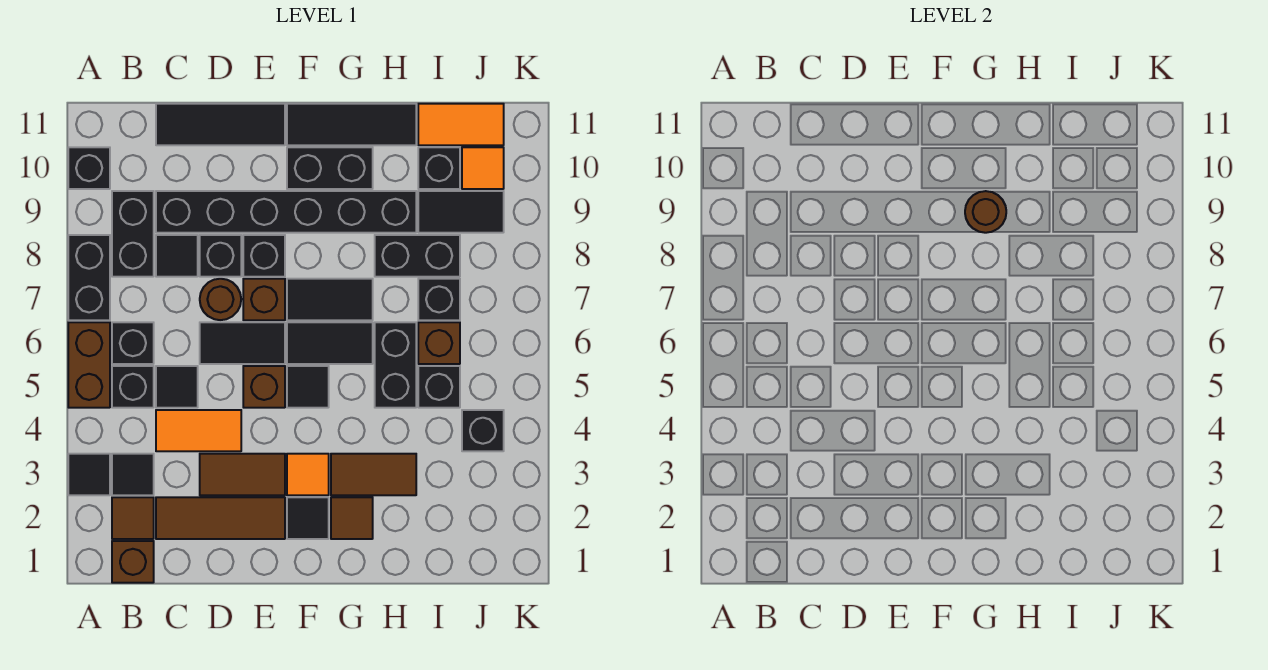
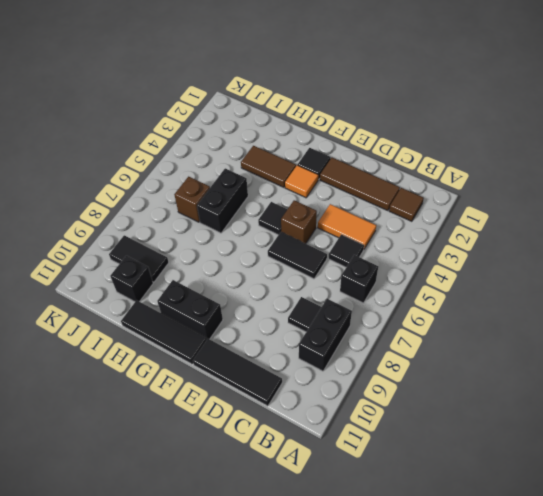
none -> black tile A3 level 1
none -> brown brick A5:A6 level 1
none -> black brick A7:A8 level 1
none -> black brick A10 level 1

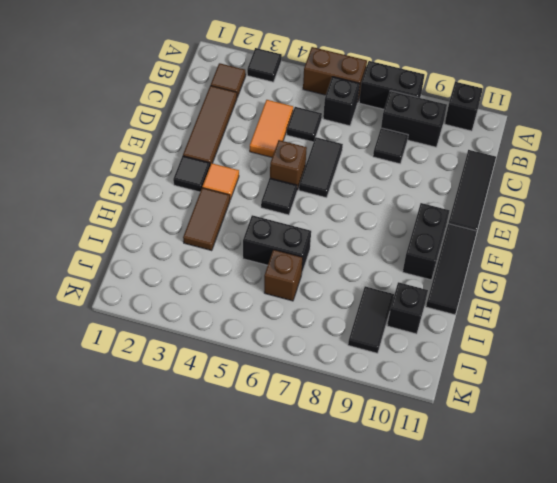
none -> brown brick B1 level 1
none -> black tile B3 level 1
none -> black brick B5 level 1
none -> black brick C9:H9 level 1

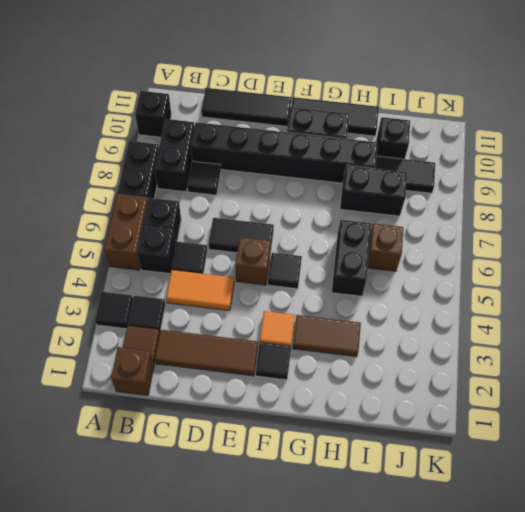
none -> brown tile D3:E3 level 1
none -> brown round brick D7 level 1
none -> black brick D8 level 1
none -> brown brick E7 level 1

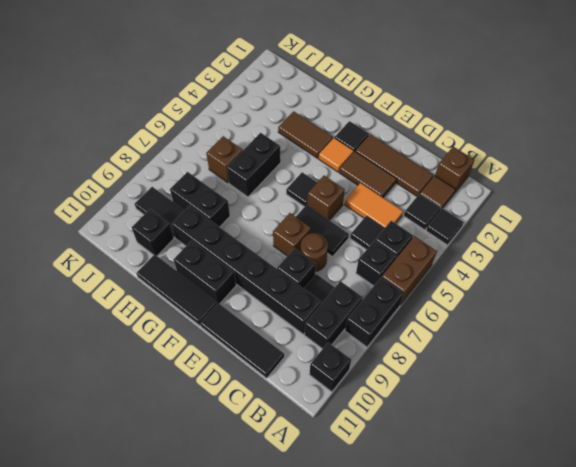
none -> black brick E8 level 1
none -> black tile F6:G6 level 1
none -> black tile F7:G7 level 1
none -> brown tile G2 level 1

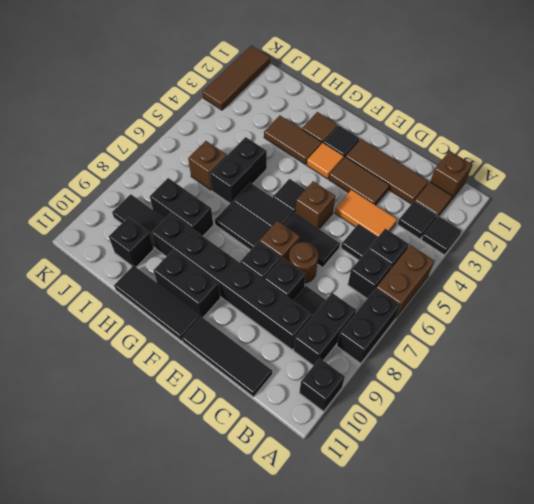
brown tile K1:K3 level 1 -> none
none -> black brick I5 level 1
none -> black brick I7 level 1
none -> orange tile I11:J11 level 1
none -> black brick J4 level 1

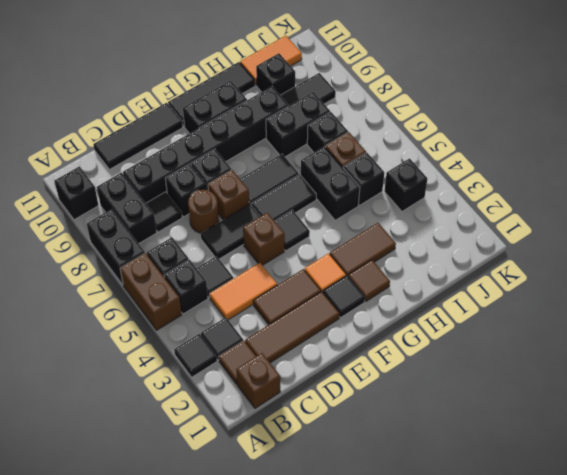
none -> orange tile J10 level 1
none -> brown round brick G9 level 2

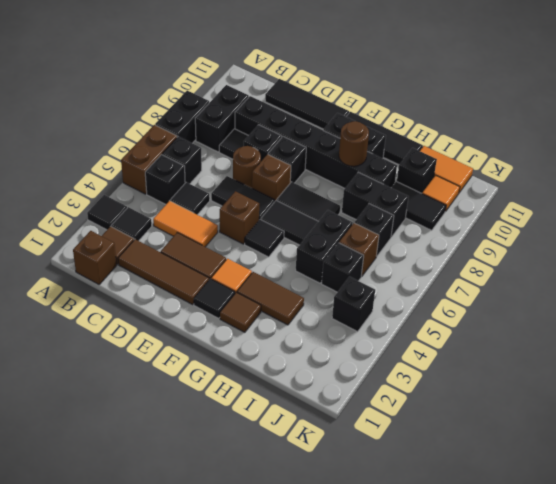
none -> black brick A10 level 1

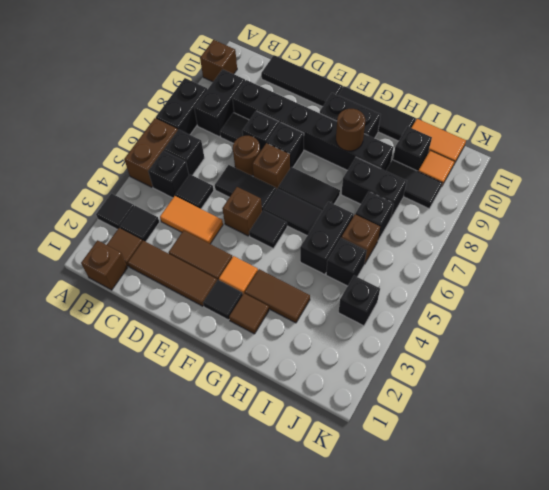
brown brick A10 level 1 -> black brick A10 level 1

